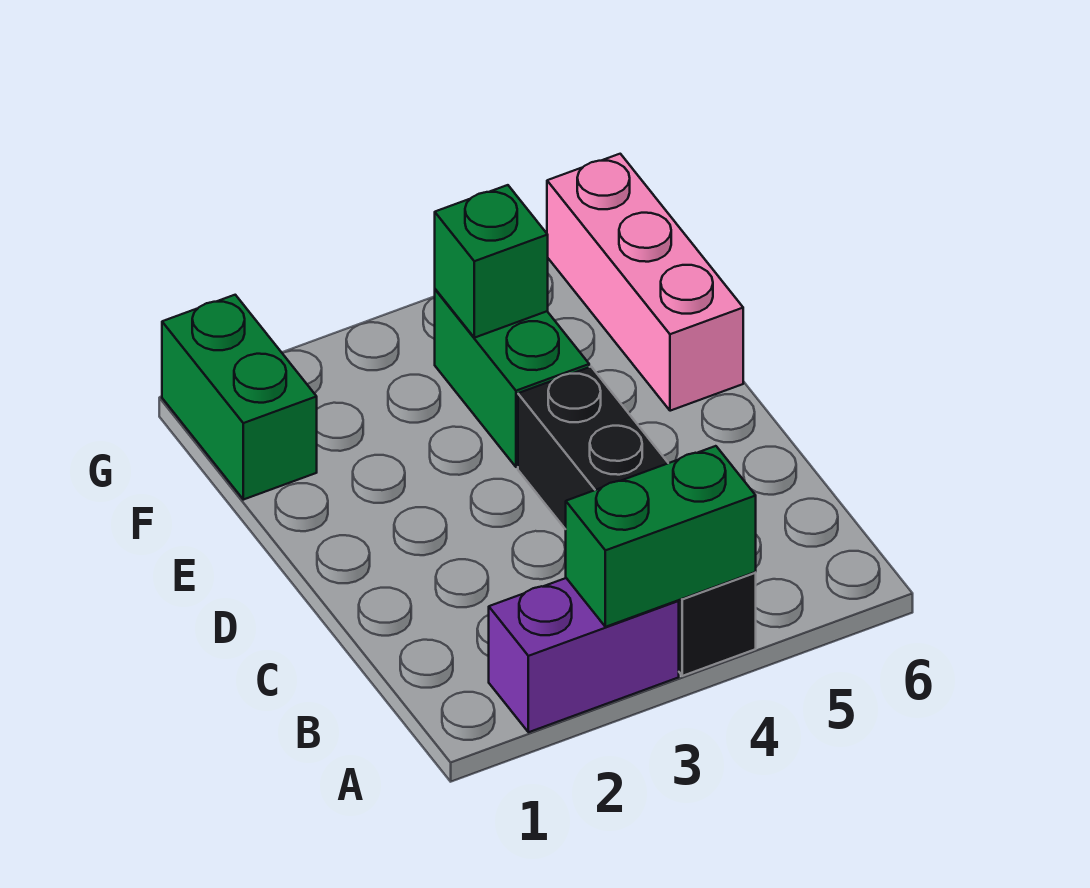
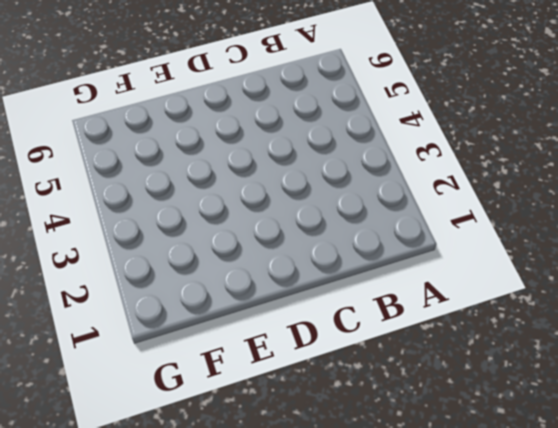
none -> purple brick A2:A3 level 1
none -> black brick A4:D4 level 1

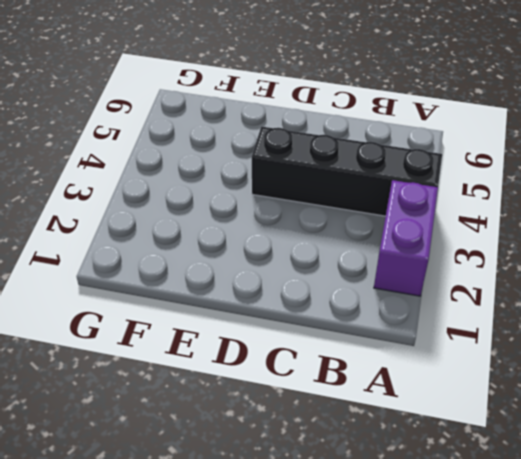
none -> green brick E4:F4 level 1
none -> pink brick E6:G6 level 1

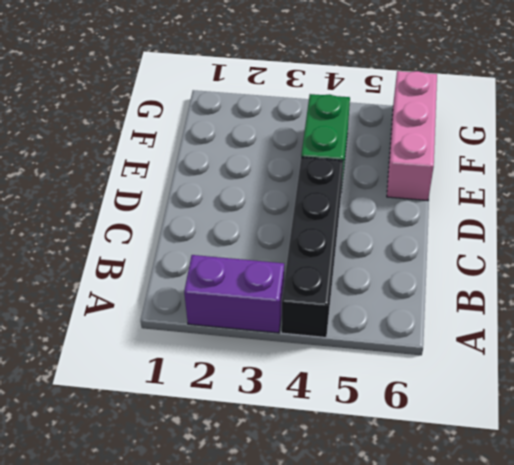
none -> green brick F1:G1 level 1
none -> green brick A3:A4 level 2

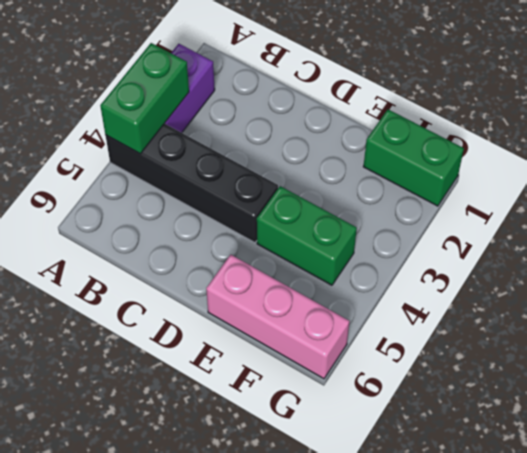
none -> green brick F4 level 2

